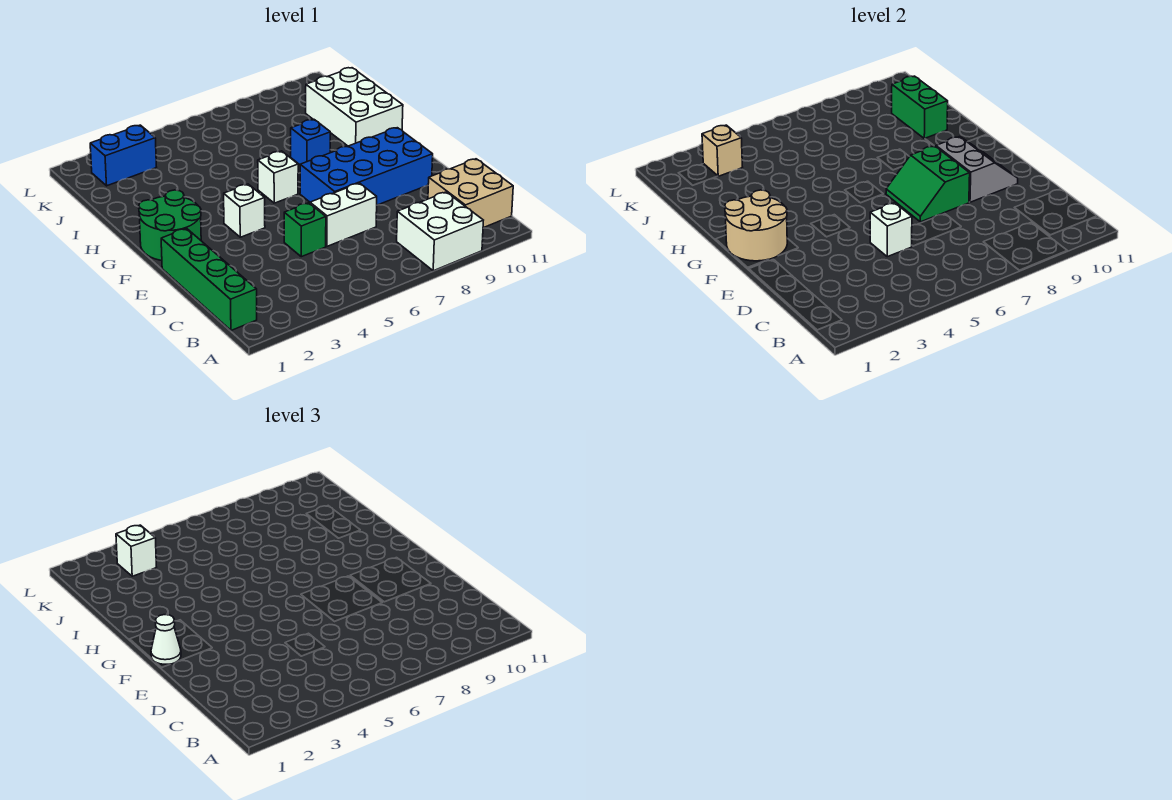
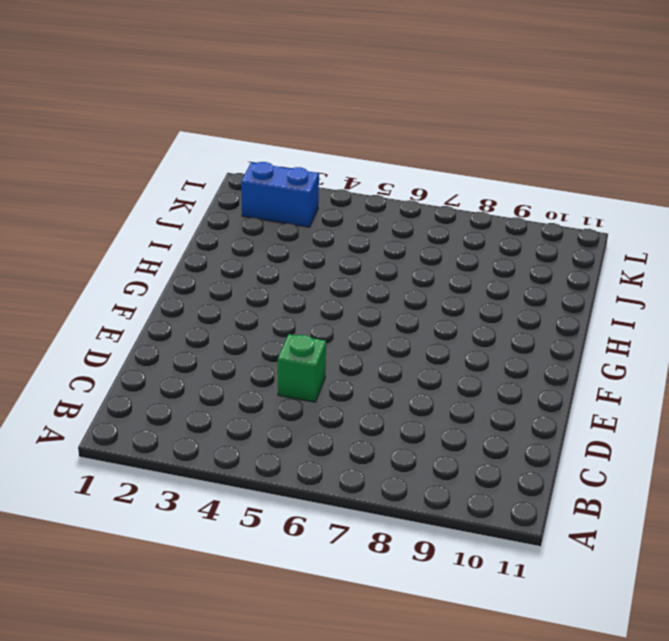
none -> white brick A8:B9 level 1
none -> green brick B1:E1 level 1
none -> tan brick B10:C11 level 1

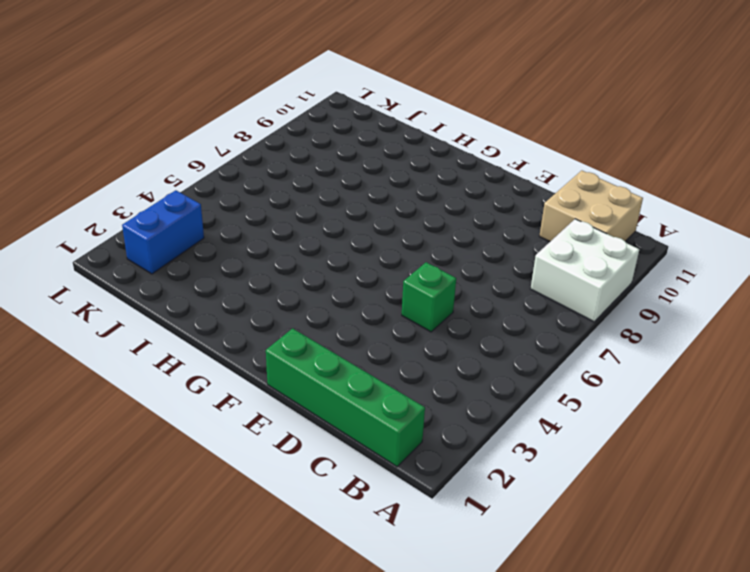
none -> white brick D6:D7 level 1
none -> blue brick E7:F10 level 1
none -> green round brick F1:G2 level 1

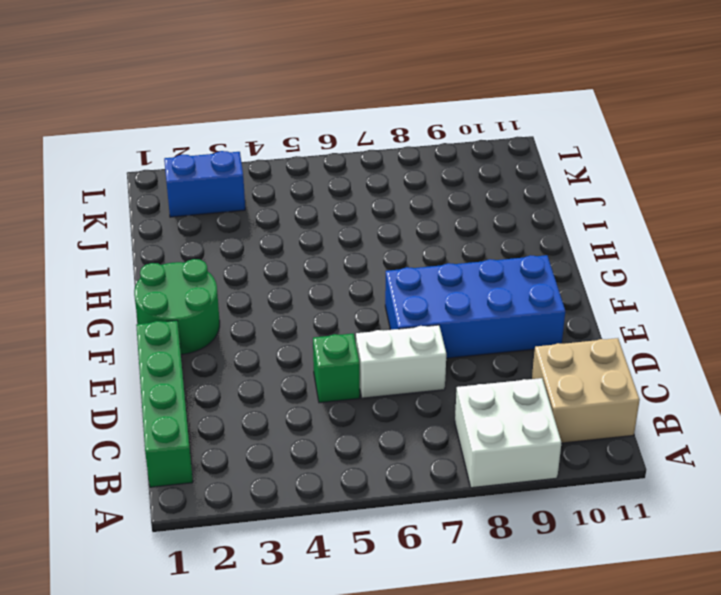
none -> white brick F4 level 1
none -> white brick G6 level 1
none -> blue brick H8 level 1

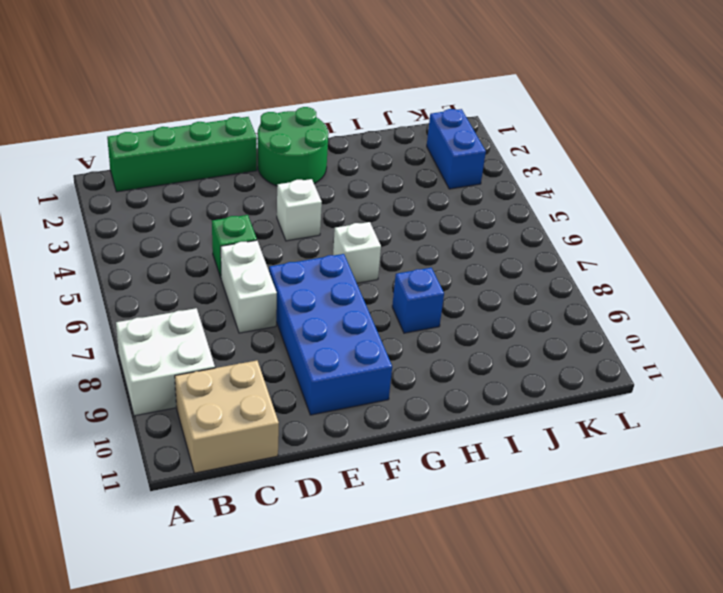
none -> white brick H10:J11 level 1
none -> white brick D5 level 2
none -> green slope E7:F8 level 2 top 8

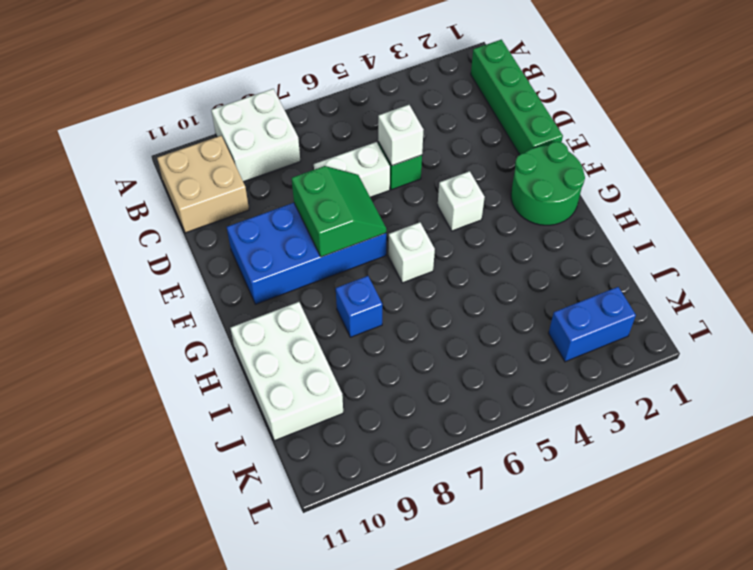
none -> grey slope E9:F10 level 2 top 9
none -> tan round brick F1:G2 level 2
none -> green brick I10:J10 level 2

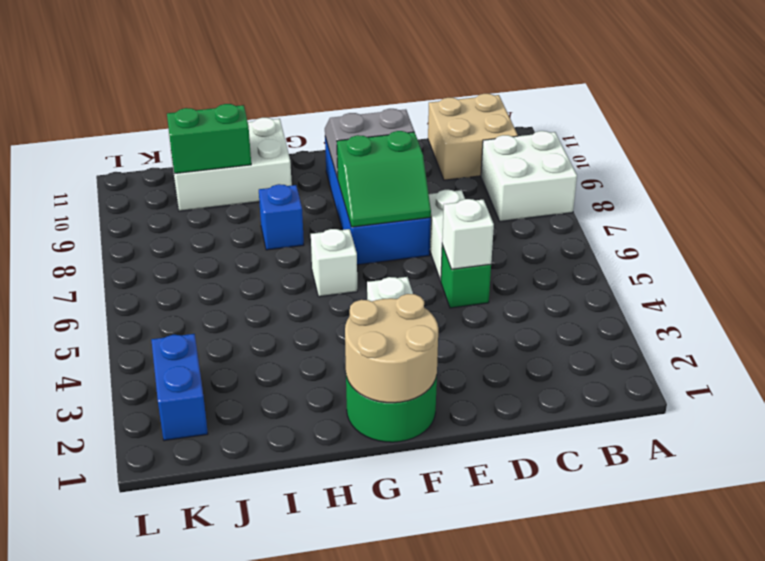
none -> green brick B1:E1 level 1
none -> tan brick K3 level 2
none -> white cone F1 level 3

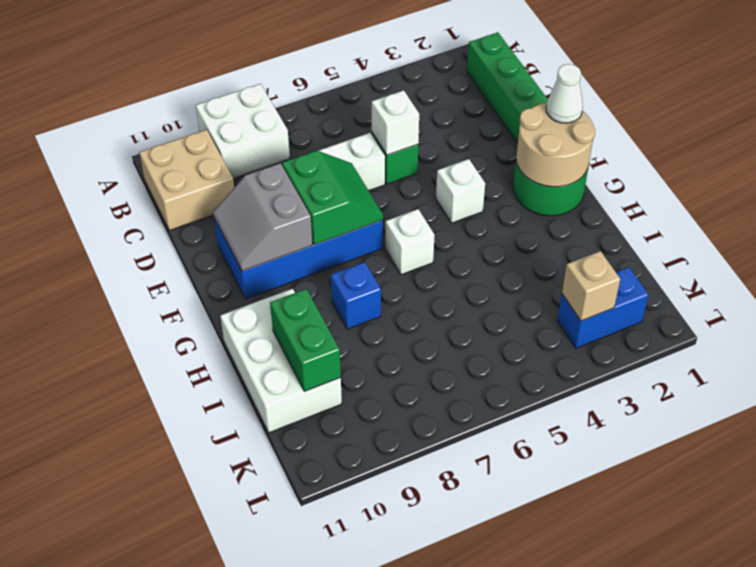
none -> white brick K3 level 3

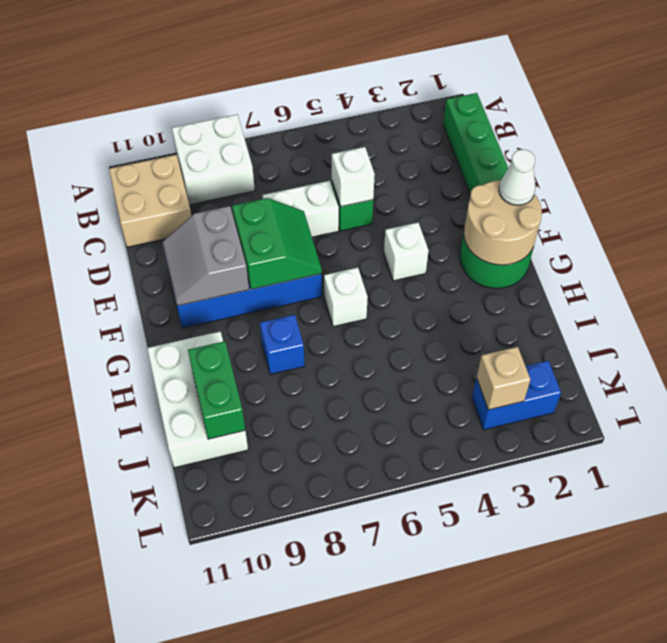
none -> white brick K3 level 3

